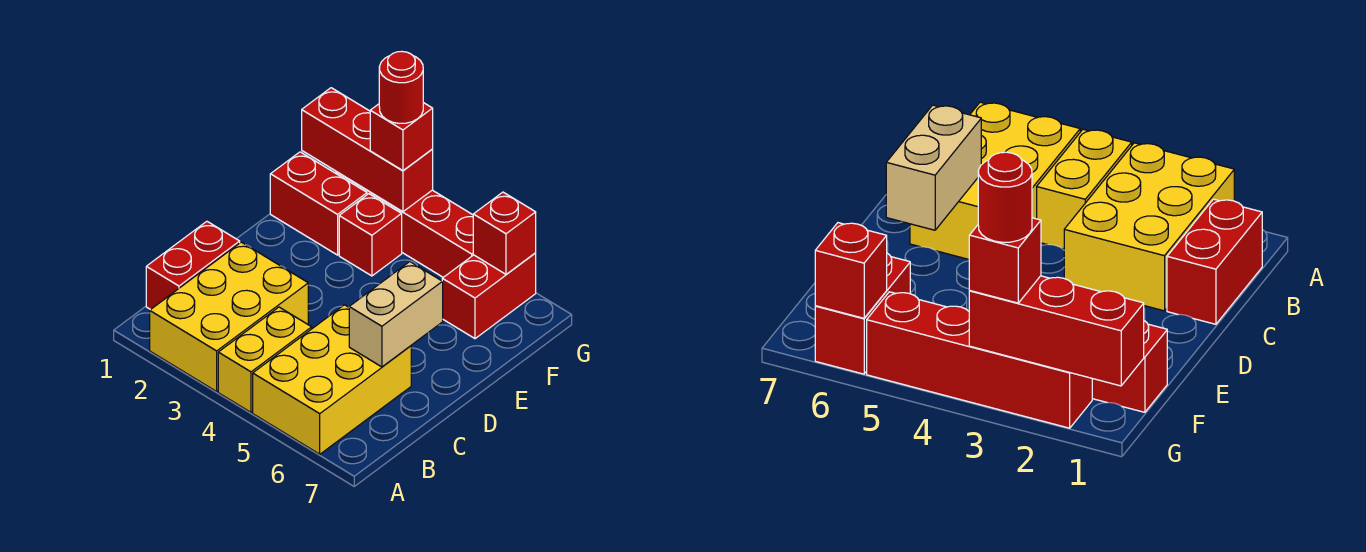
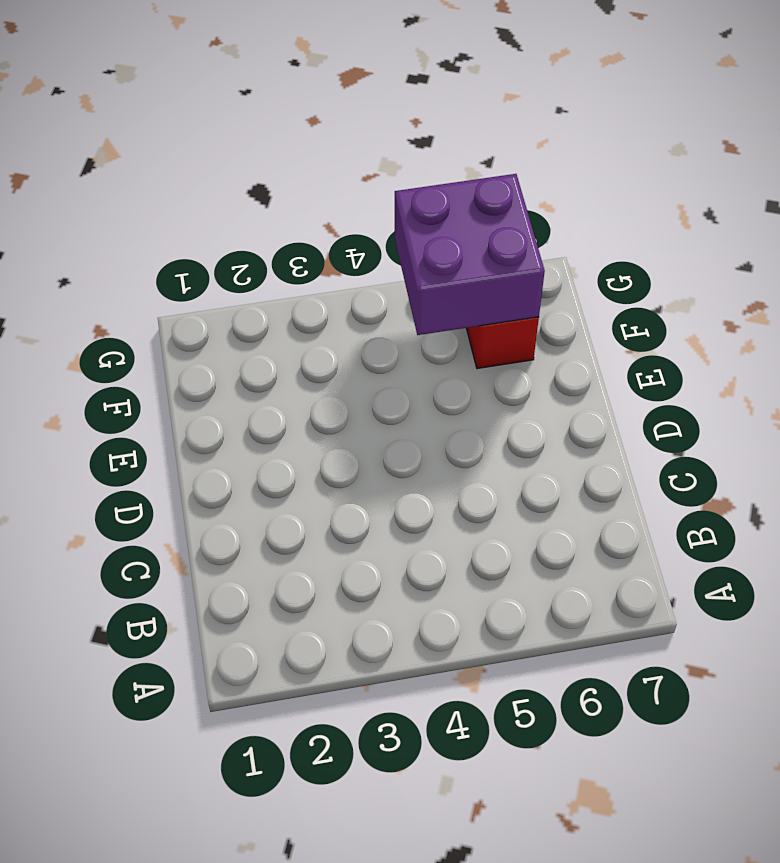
purple brick F5:G6 level 2 -> red brick G6 level 2
none -> yellow brick A2:C3 level 1
none -> yellow brick A4:B4 level 1
none -> yellow brick A5:C6 level 1

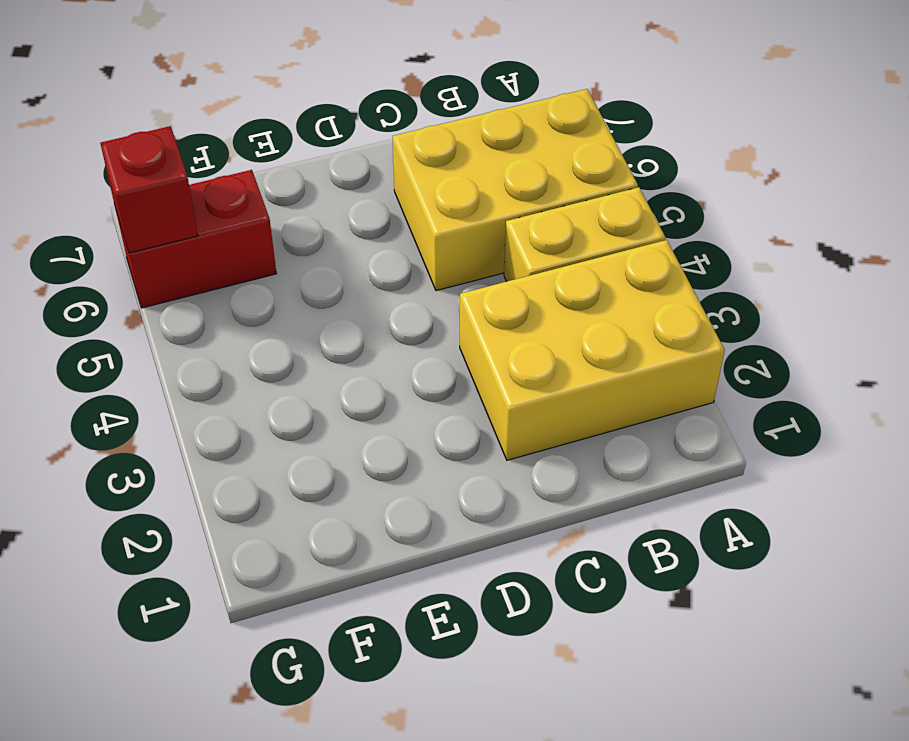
none -> red brick B1:C1 level 1
none -> red brick F1:F2 level 1
none -> red brick F3 level 1

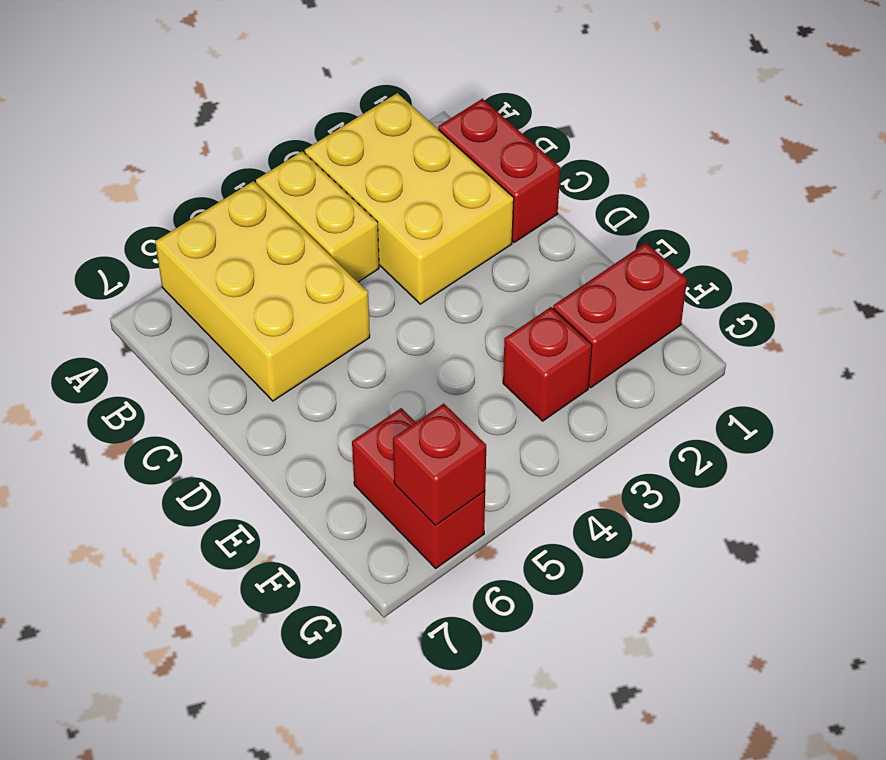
none -> red brick G2:G5 level 1
none -> tan brick C6:D6 level 2
none -> red brick G1:G3 level 2

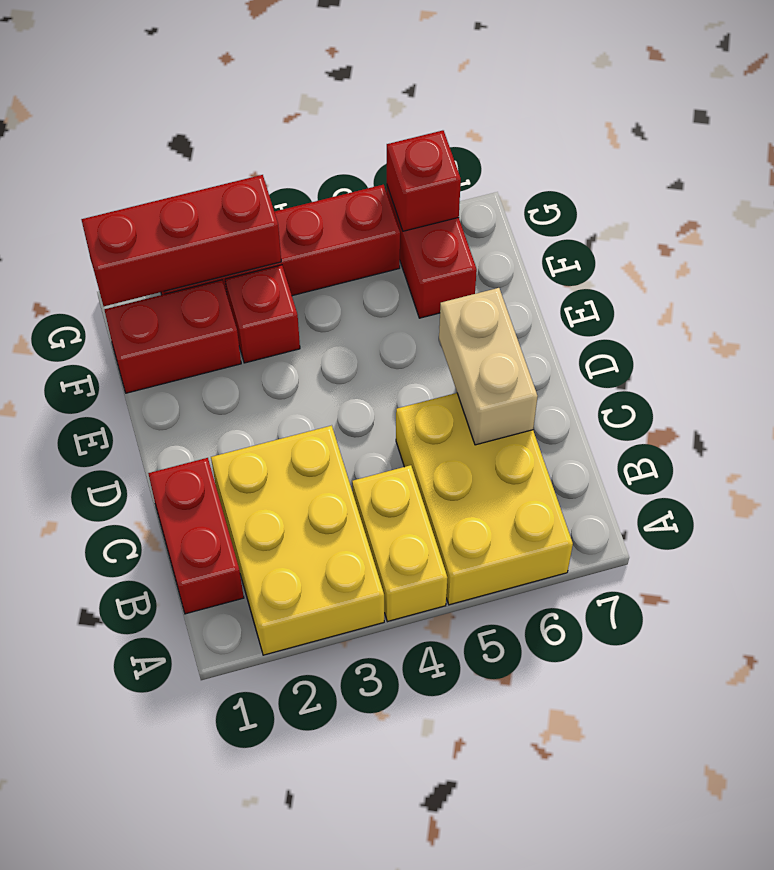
none -> red brick G3 level 3
none -> red round brick G3 level 4

